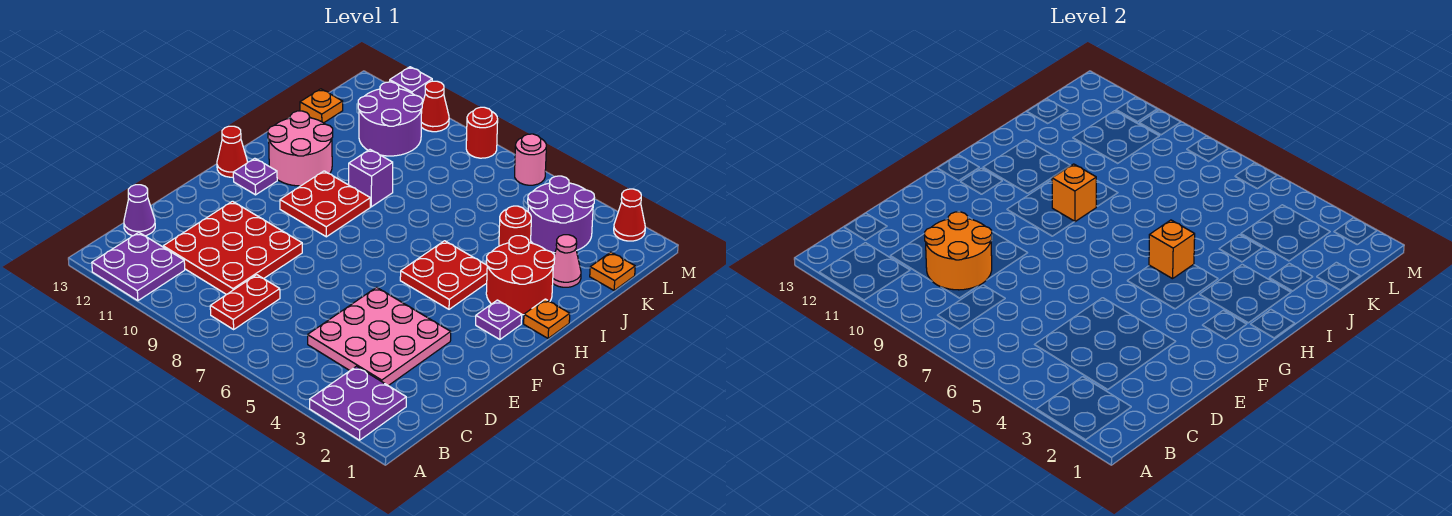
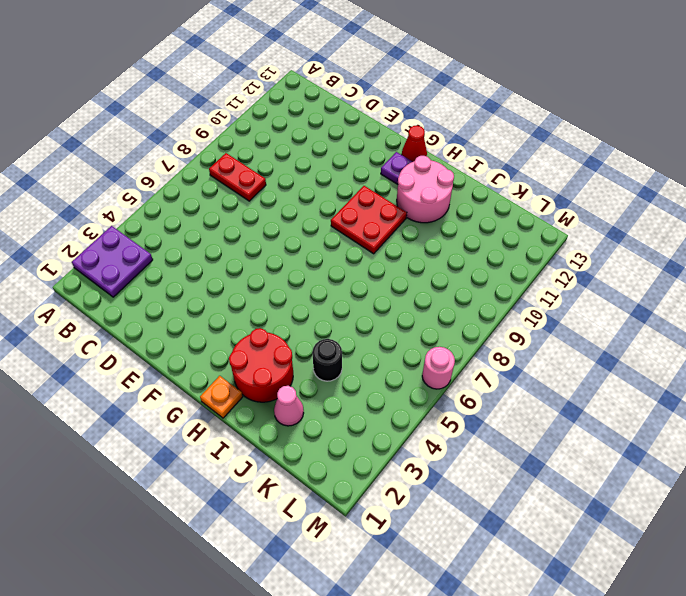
black round brick J4 level 1 -> red round brick J4 level 1
none -> purple plate A11:B12 level 1
none -> pink plate C3:E5 level 1
none -> red plate C9:E11 level 1

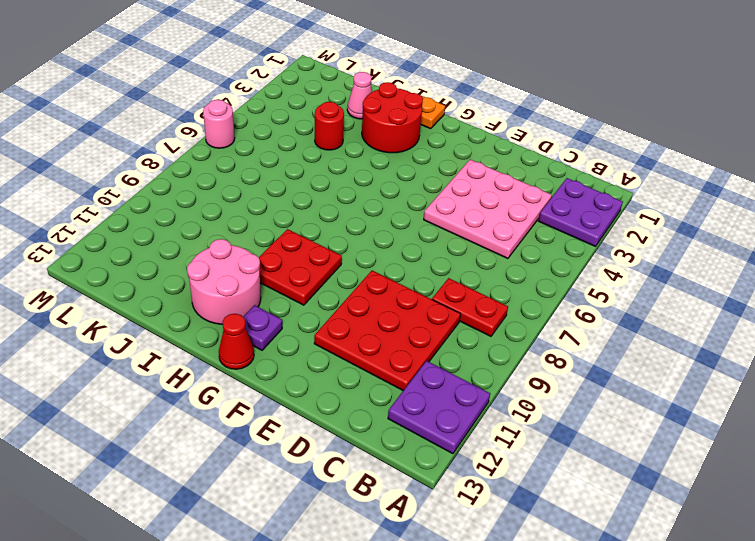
none -> purple cone C13 level 1
none -> purple plate G2 level 1
none -> red plate G4:H5 level 1

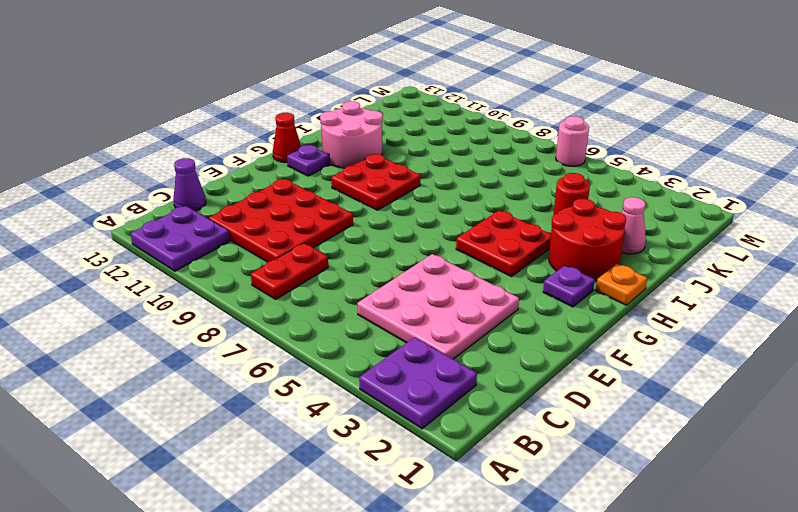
none -> purple brick I9 level 1
none -> orange plate K1 level 1
none -> purple round brick K3:L4 level 1

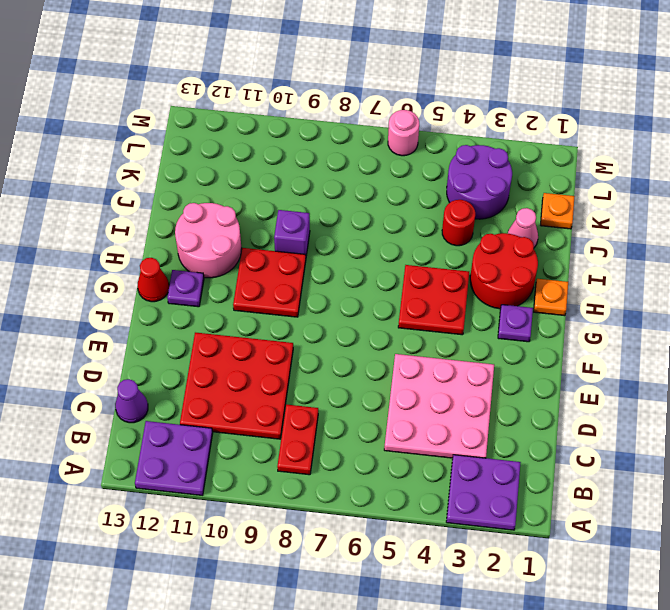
none -> purple round brick K10:L11 level 1
none -> orange plate K13 level 1
none -> red cone M2 level 1

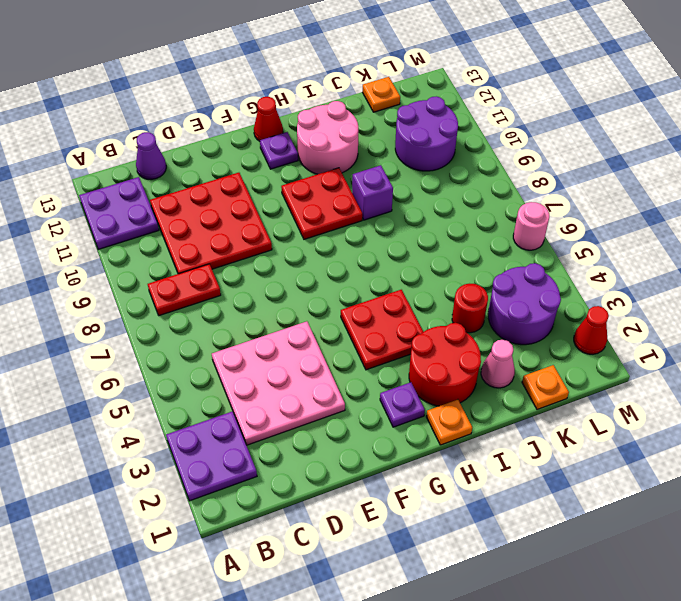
none -> red round brick M8 level 1
none -> red cone M10 level 1
none -> purple brick M11 level 1

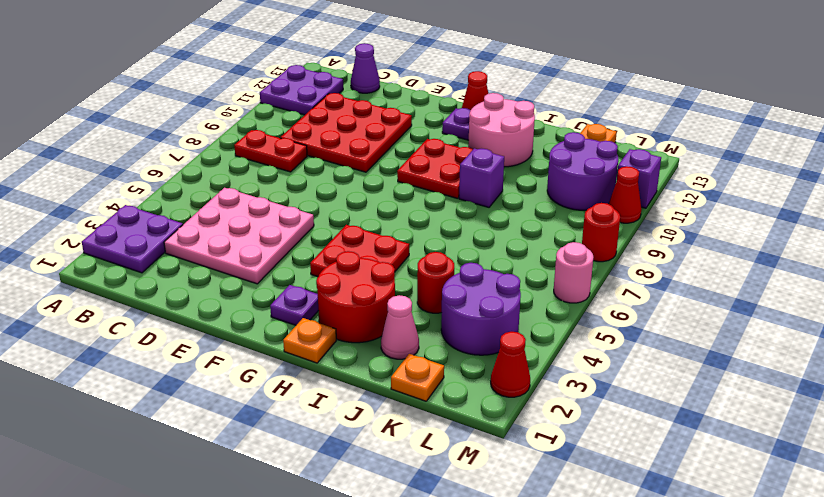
none -> orange round brick C9:D10 level 2
none -> orange brick H5 level 2
none -> orange brick H9 level 2

